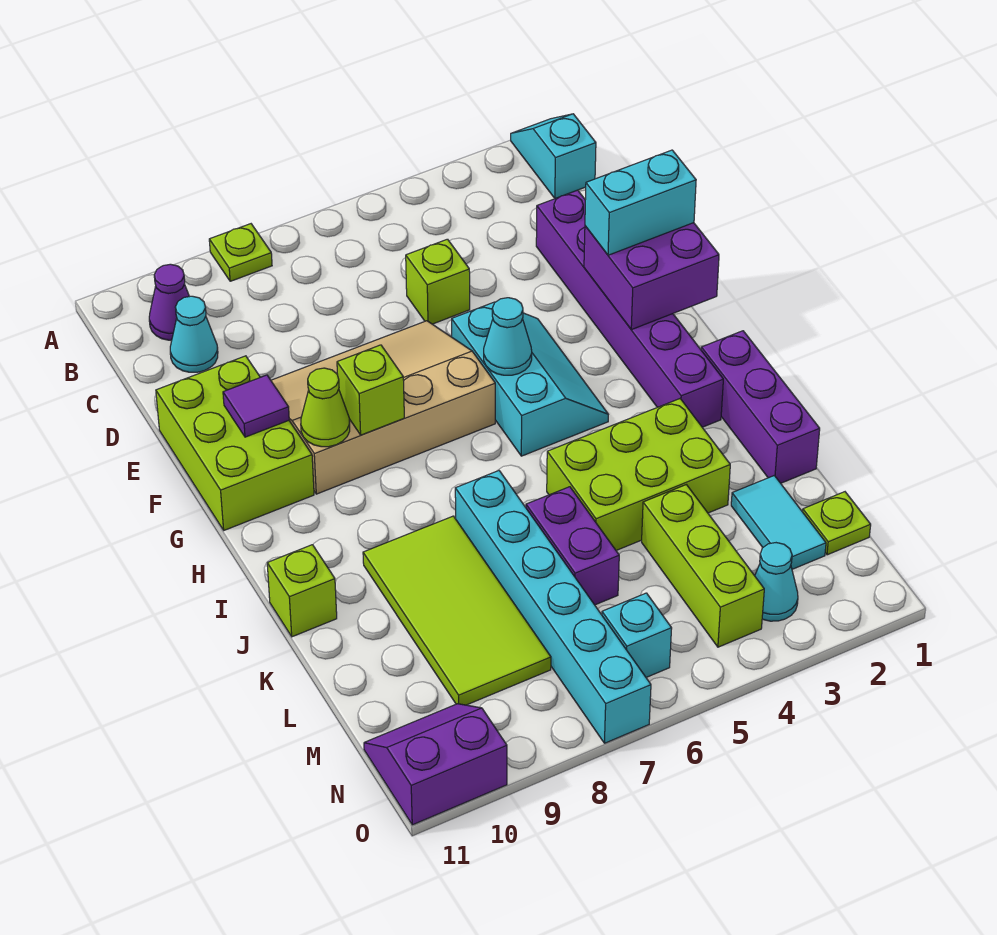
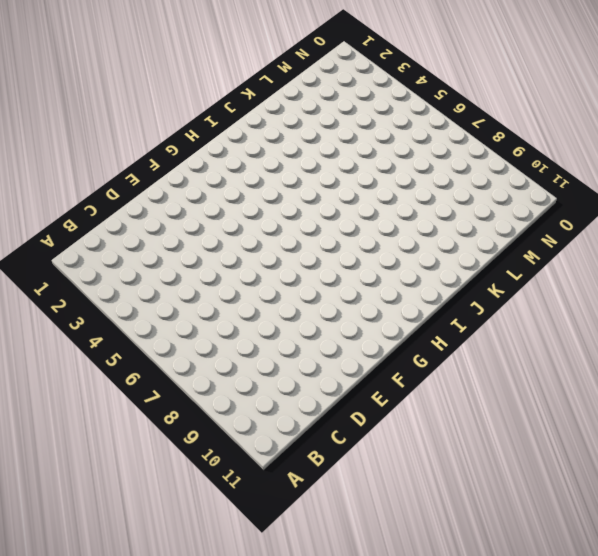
none -> cyan slope A1:B1 level 1 top B
none -> lime plate A8 level 1
none -> purple cone B10 level 1

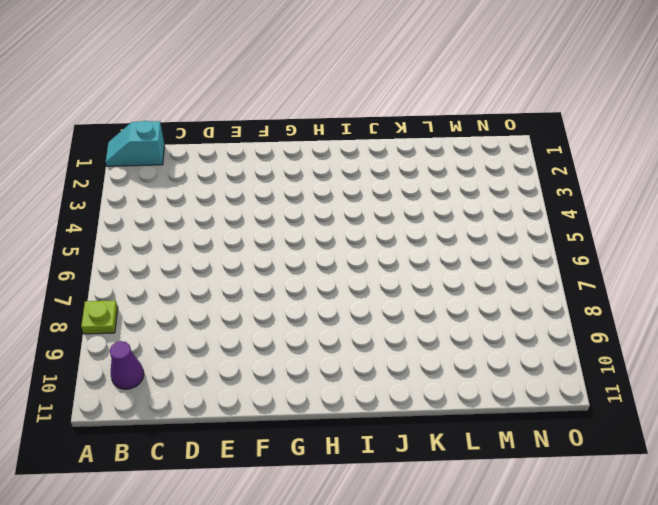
none -> cyan cone C10 level 1
none -> purple brick D2:I2 level 1
none -> lime brick D5 level 1

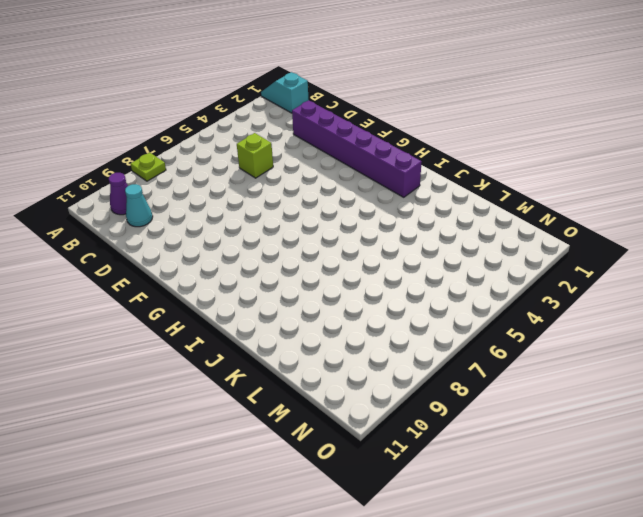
none -> tan slope E6:G9 level 1 top G
none -> lime brick E10:G11 level 1
none -> cyan slope F4:H5 level 1 top 5

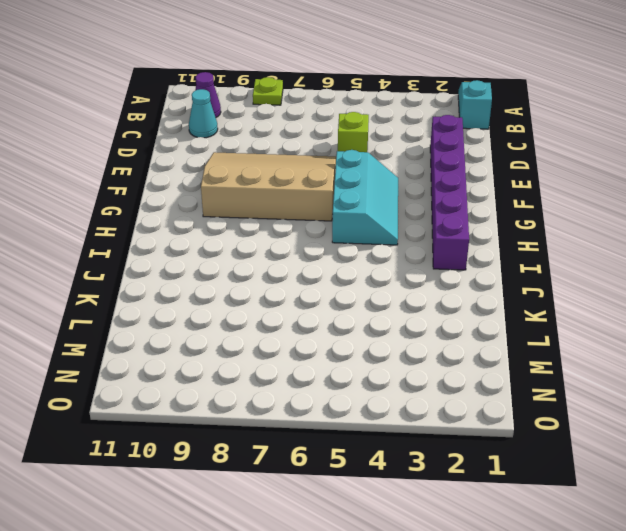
none -> lime brick E10:G11 level 1
none -> purple brick I1:K1 level 1
none -> lime brick J3:K5 level 1

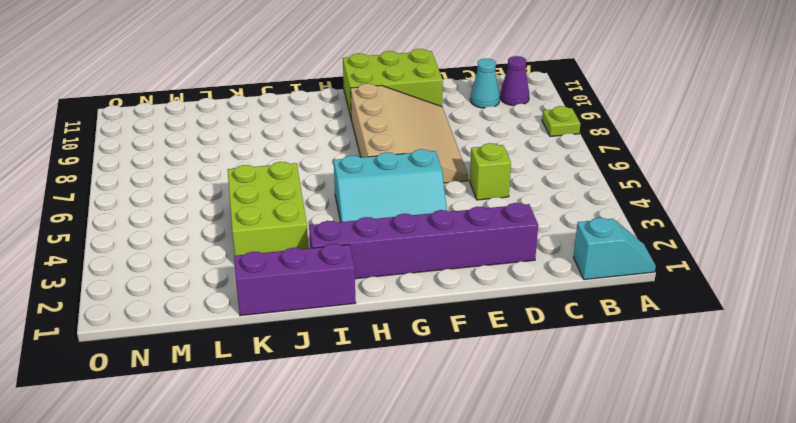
none -> cyan brick J7:O7 level 1
none -> lime tile J8:M9 level 1
none -> lime brick J11 level 1

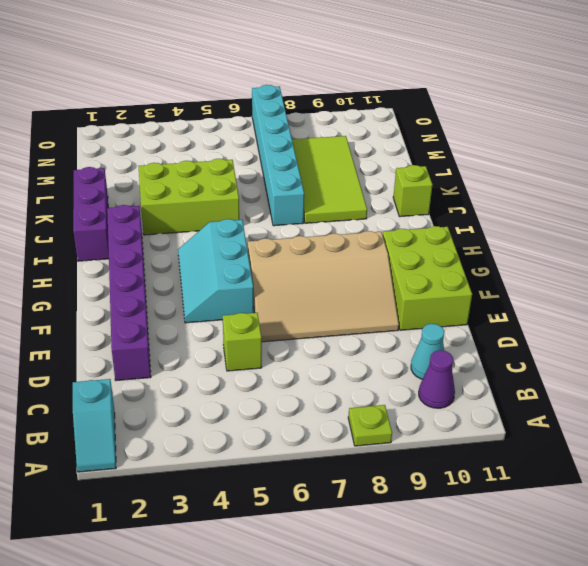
none -> purple brick K6:L6 level 1
none -> cyan tile L2:M2 level 1
none -> lime brick L4:N4 level 1

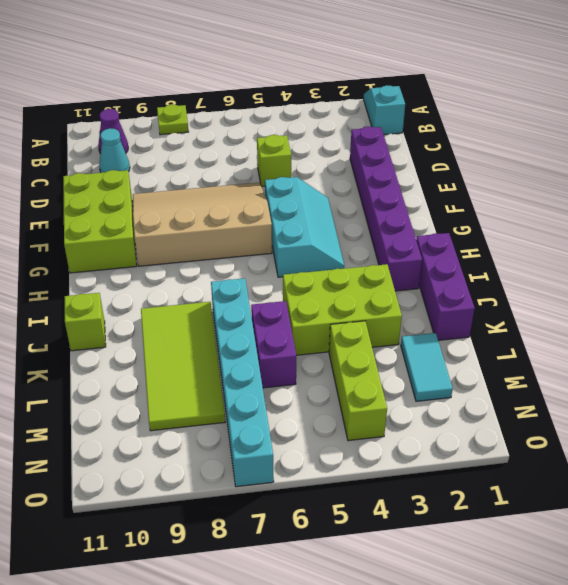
none -> lime plate M1 level 1
none -> cyan cone N3 level 1
none -> cyan brick N6 level 1

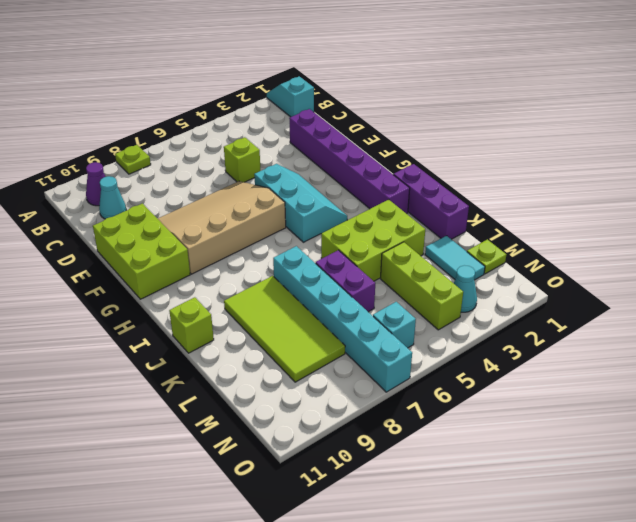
none -> purple slope N10:O11 level 1 top O
none -> purple brick F1:G2 level 2
none -> purple tile F10 level 2

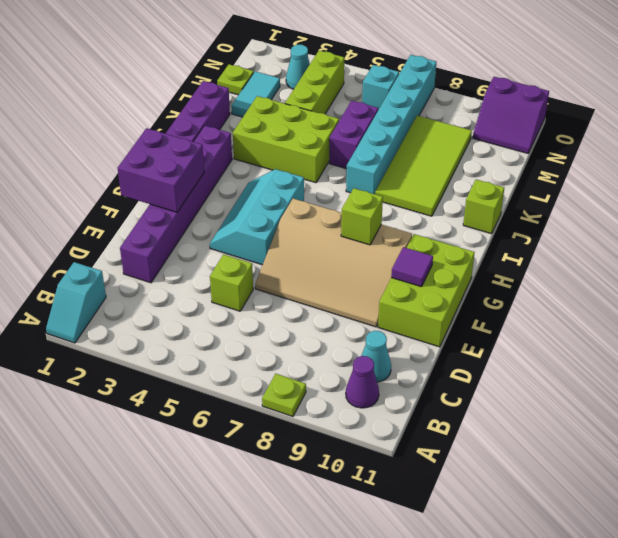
none -> cyan cone G5 level 2
none -> lime cone G9 level 2
none -> cyan brick F1:F2 level 3

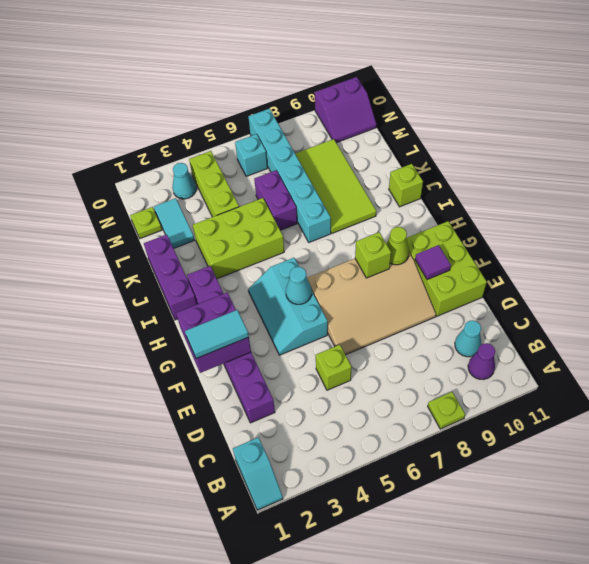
cyan tile F1:F2 level 3 -> cyan brick F1:F2 level 3

